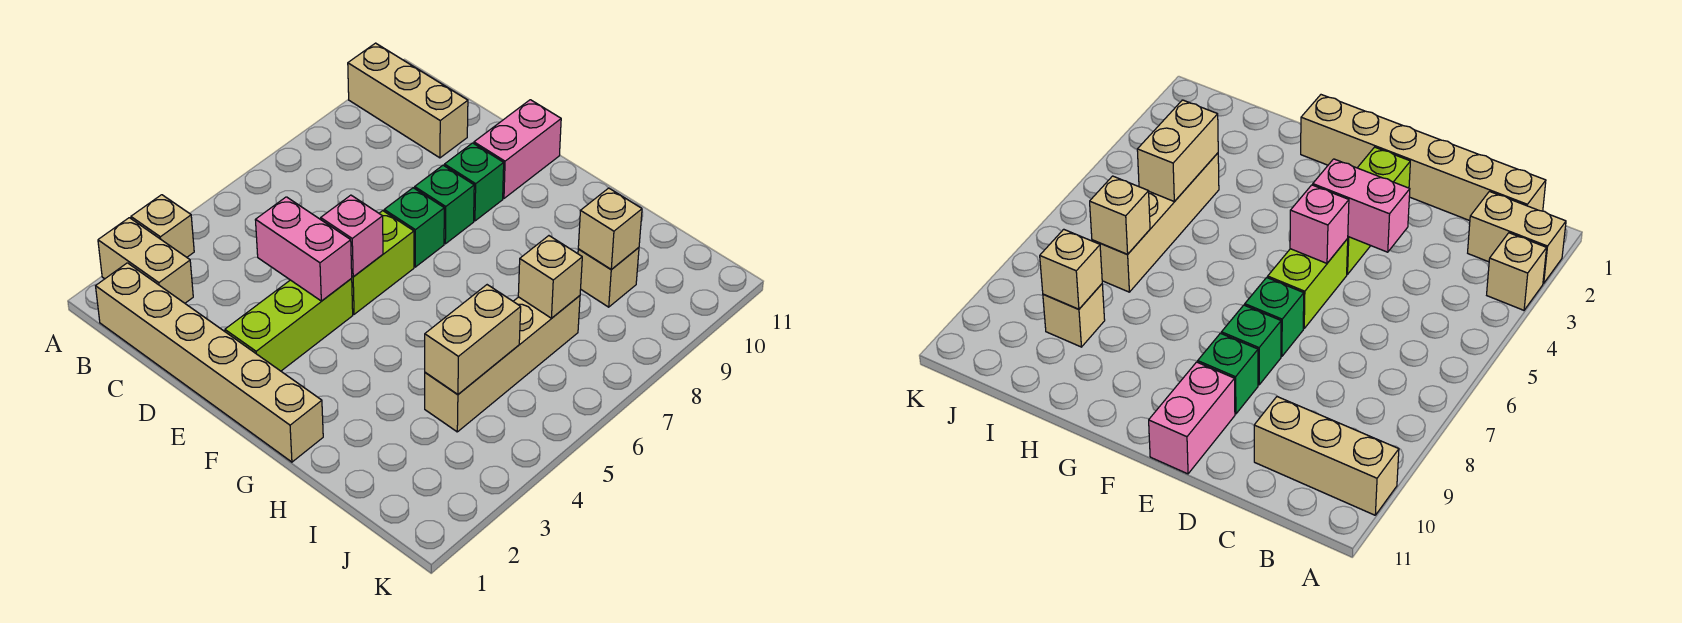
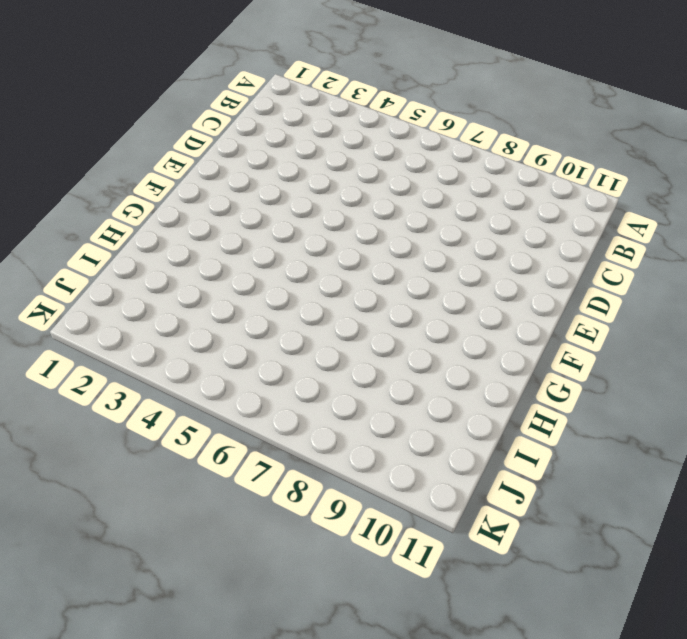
none -> tan brick A2:B2 level 1
none -> tan brick A3 level 1
none -> tan brick A10:C10 level 1

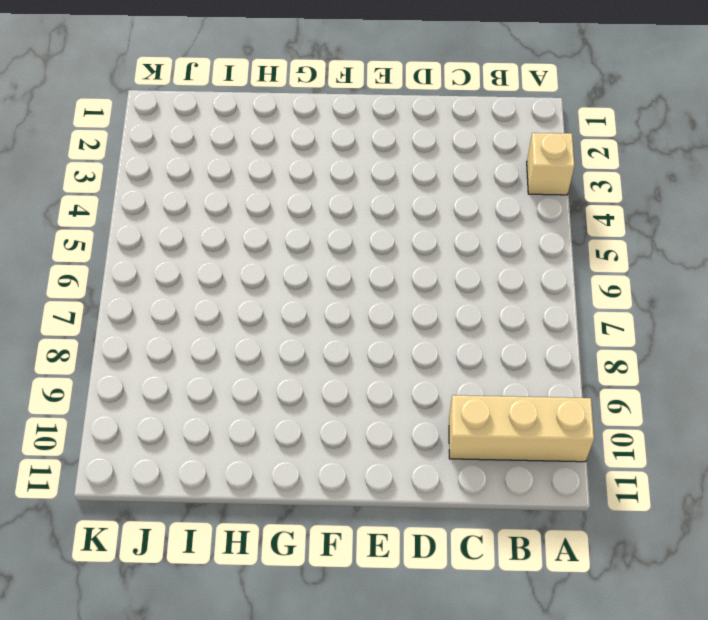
none -> tan brick A2:B2 level 1
none -> tan brick B1:G1 level 1
none -> lime brick E2:E4 level 1

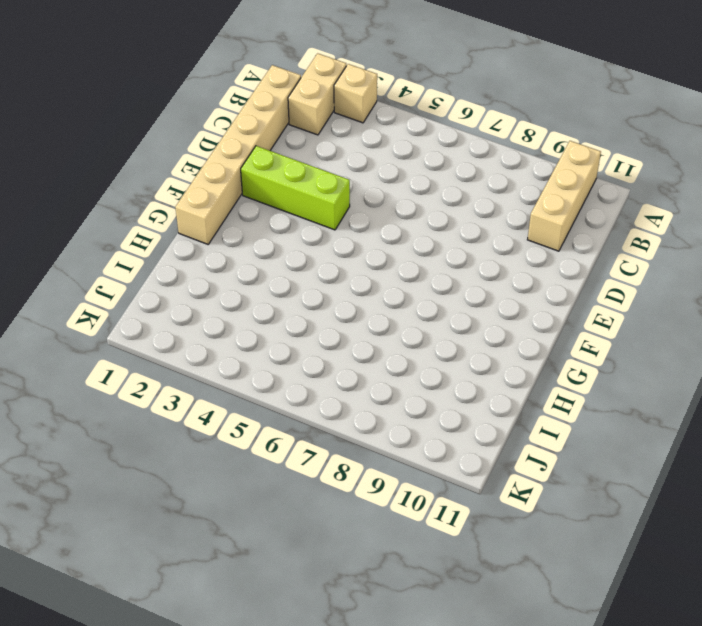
none -> lime brick E5:E6 level 1
none -> green brick E7 level 1
none -> green brick E8 level 1

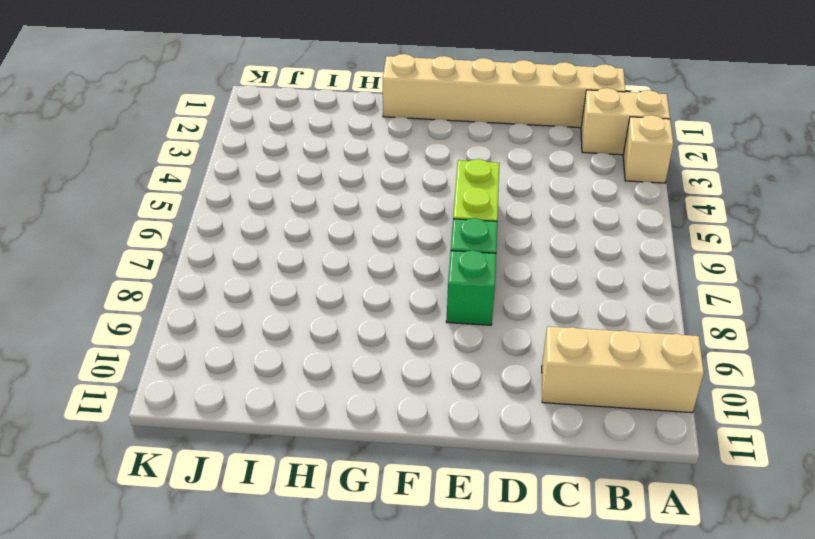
none -> lime brick E2:E4 level 1
none -> green brick E9 level 1
none -> pink brick E10:E11 level 1

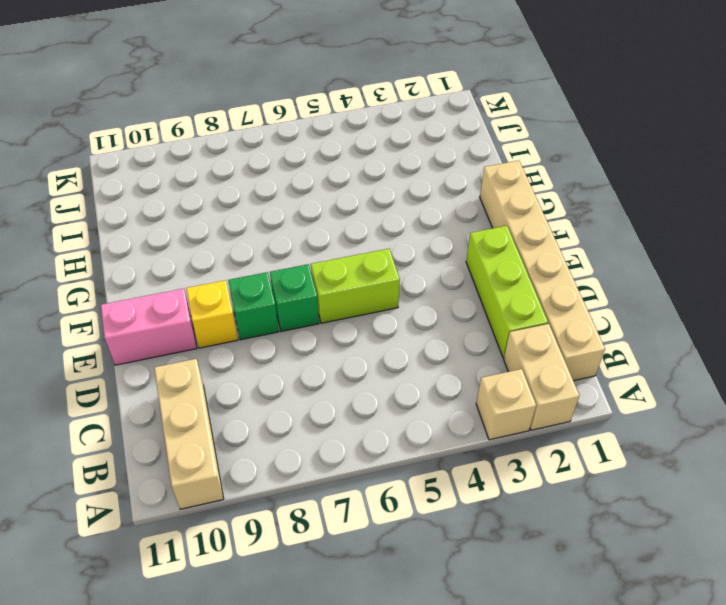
lime brick C2:E2 level 1 -> lime brick E2:E4 level 1
yellow brick E9 level 1 -> green brick E9 level 1
none -> tan brick I4:I7 level 1
none -> tan brick I9 level 1
none -> pink brick D4:E4 level 2

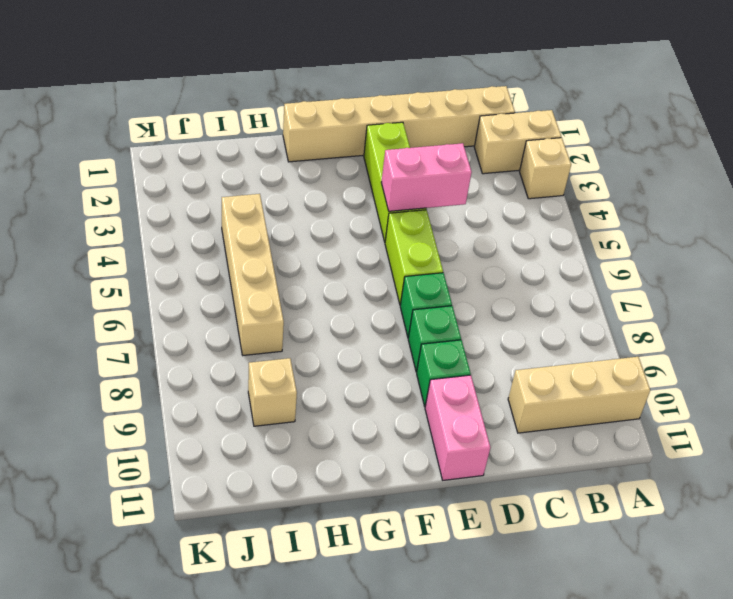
none -> pink brick E5 level 2
none -> tan brick I4:I5 level 2
none -> tan brick I7 level 2

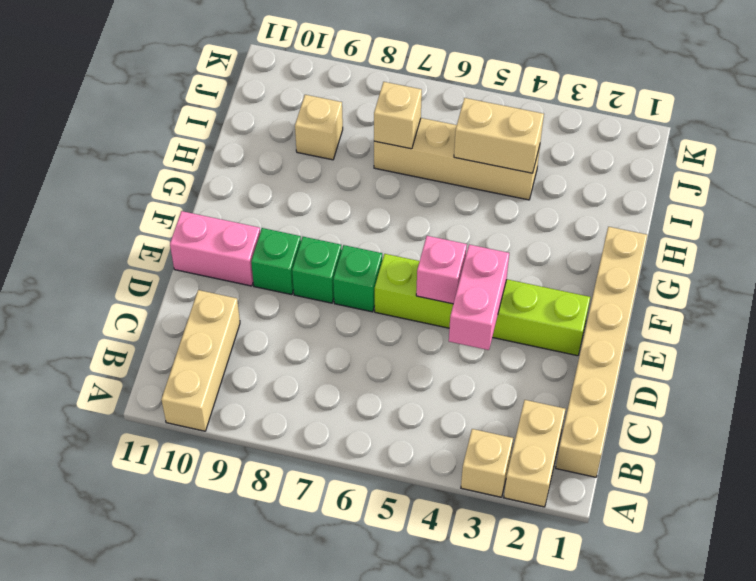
none -> tan brick I9 level 2

